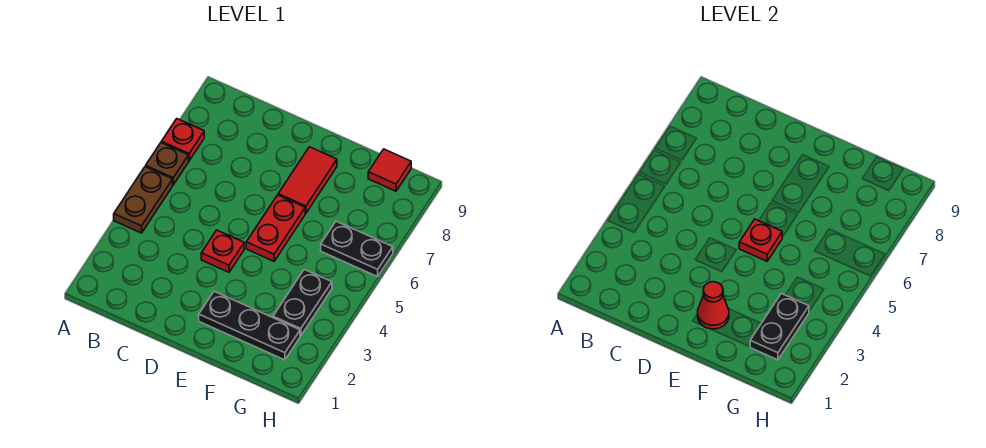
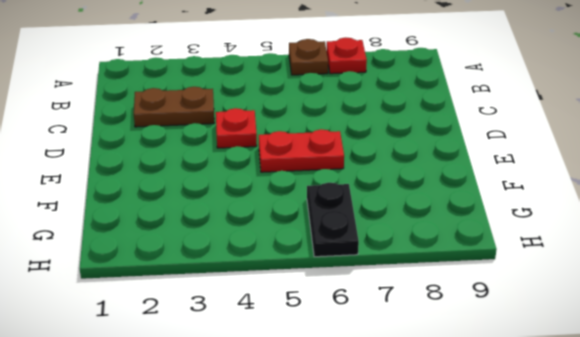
brown plate C2:C3 level 1 -> brown plate A4:A5 level 1
none -> black plate E2:G2 level 1
none -> red tile E7:E8 level 1
none -> black plate G3:G4 level 1

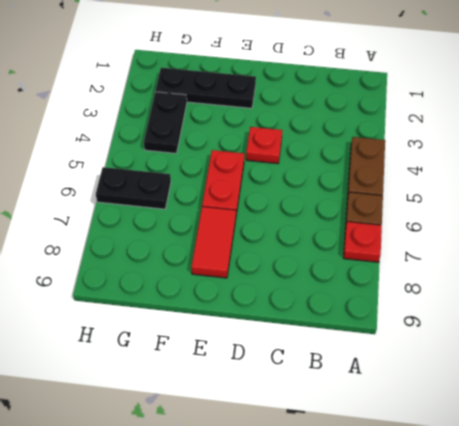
none -> red tile G9 level 1
none -> red cone E2 level 2
none -> red plate E5 level 2

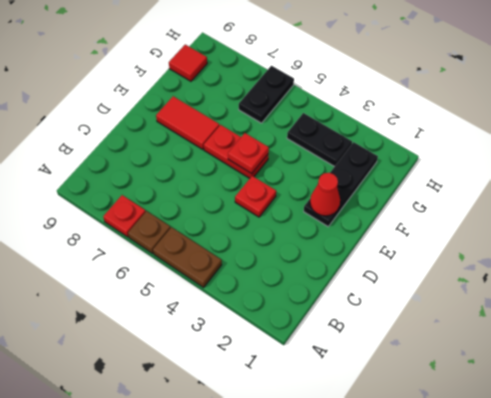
none -> black plate G2:G3 level 2

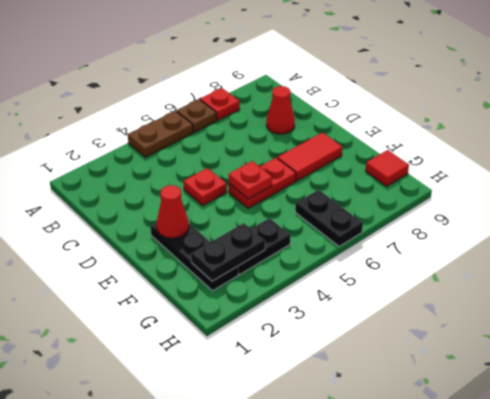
red cone C8 level 1 -> none

